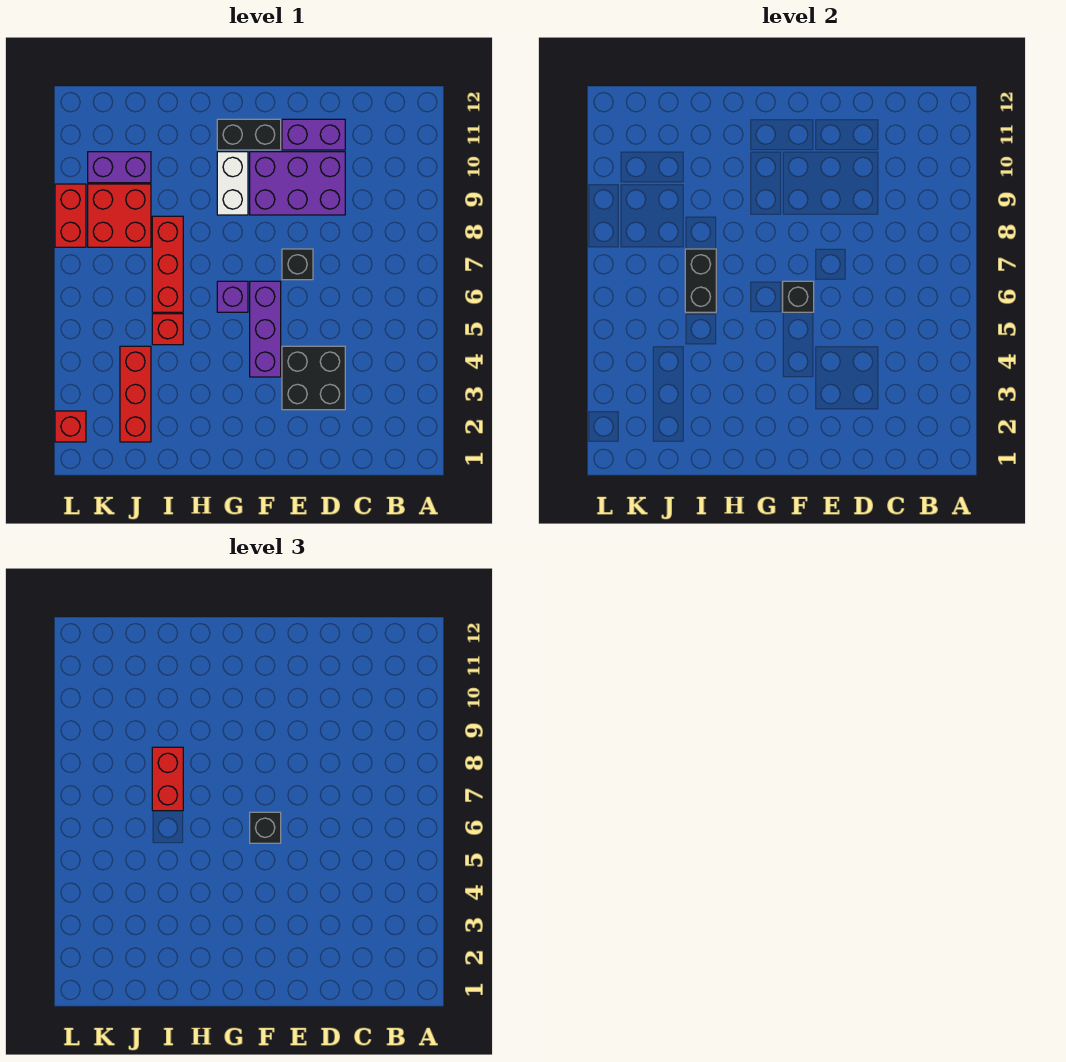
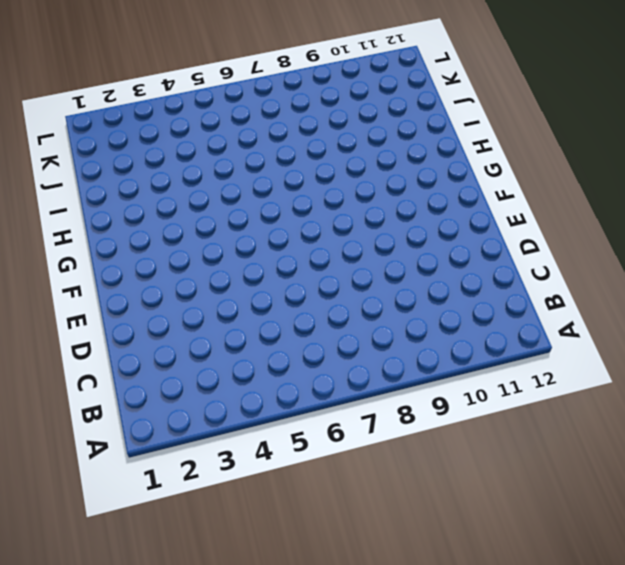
none -> black brick D3:E4 level 1
none -> purple brick D9:F10 level 1
none -> purple brick D11:E11 level 1

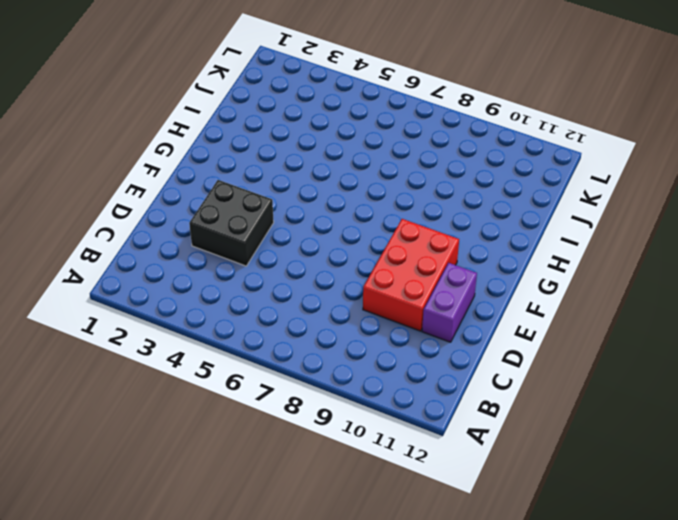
red brick D9:F10 level 1 -> purple brick D9:F10 level 1
none -> black brick E7 level 1
none -> purple brick F4:F6 level 1
none -> black brick F11:G11 level 1

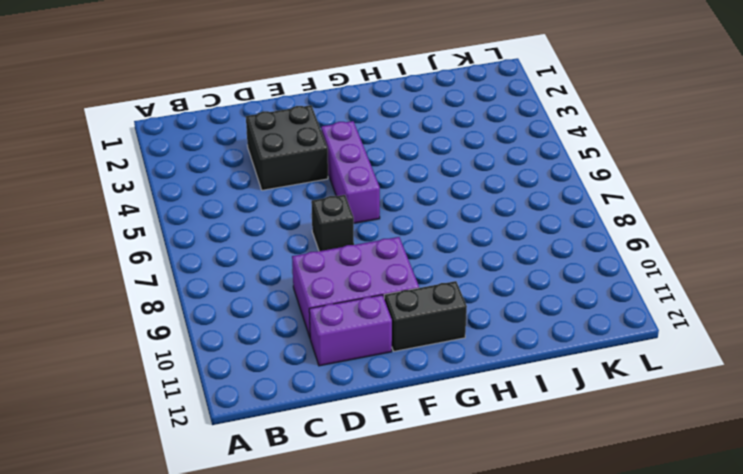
none -> purple brick G6 level 1
none -> white brick G9:G10 level 1
none -> red brick I5 level 1

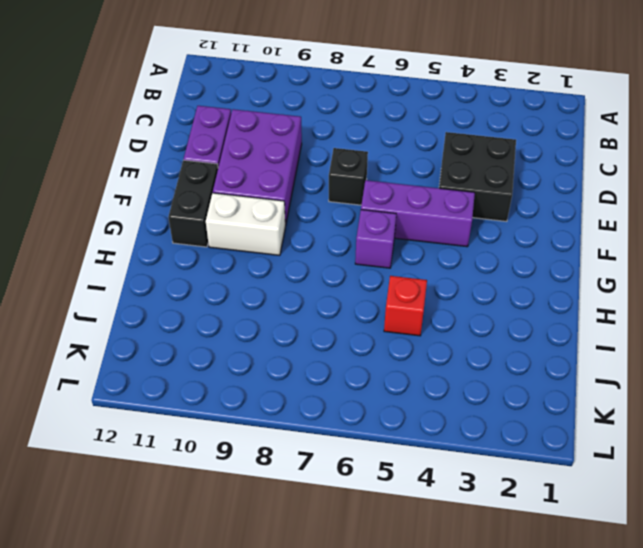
none -> red brick I6:I8 level 1
none -> red brick J2:J4 level 1
none -> red brick J8:K9 level 1

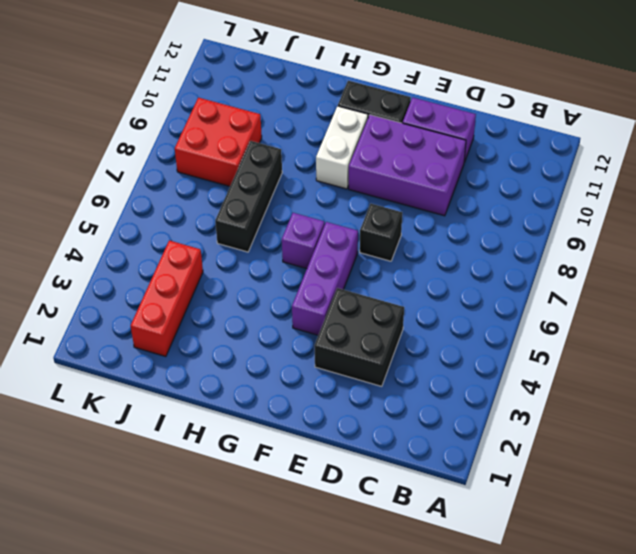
black brick I6:I8 level 1 -> red brick I6:I8 level 1
none -> red brick I5 level 1
none -> purple brick J10:K10 level 1
none -> red brick L2 level 1

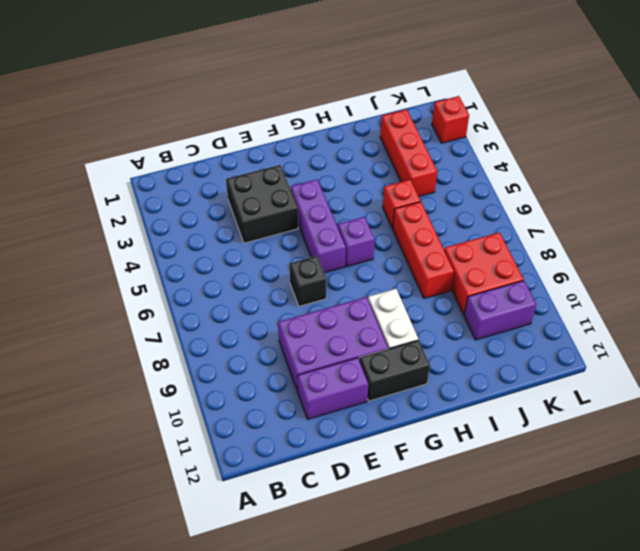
none -> red brick L8:L9 level 1
none -> black brick F6 level 2
none -> black brick I6:I7 level 2

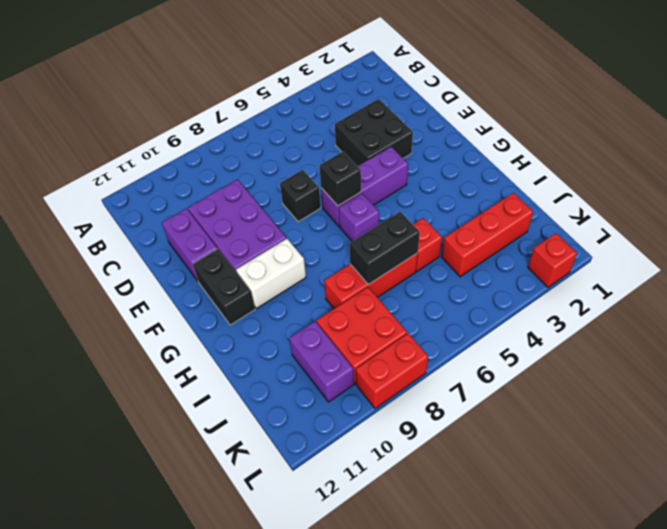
none -> black brick F6 level 3
none -> red brick I7:I8 level 3

